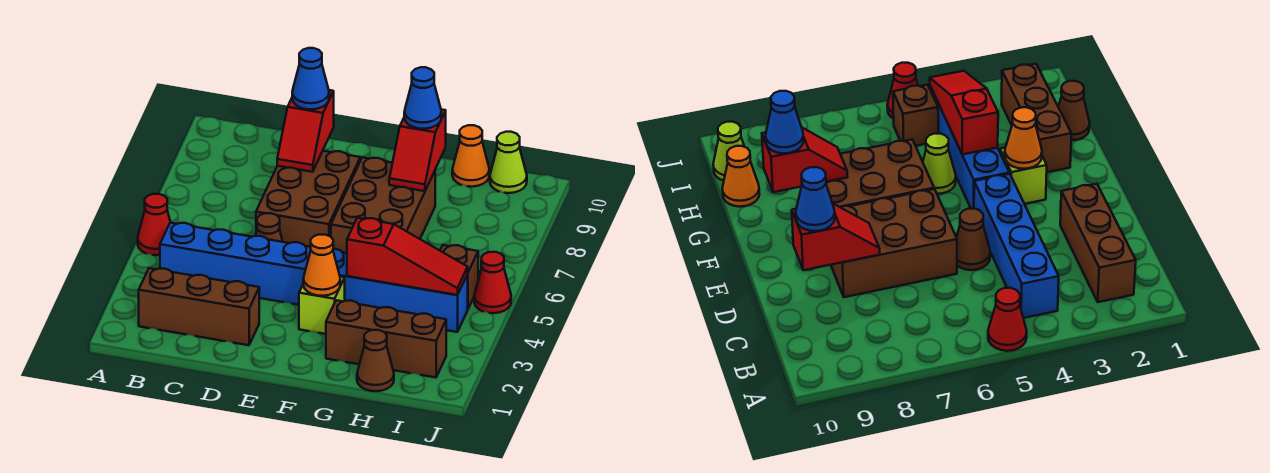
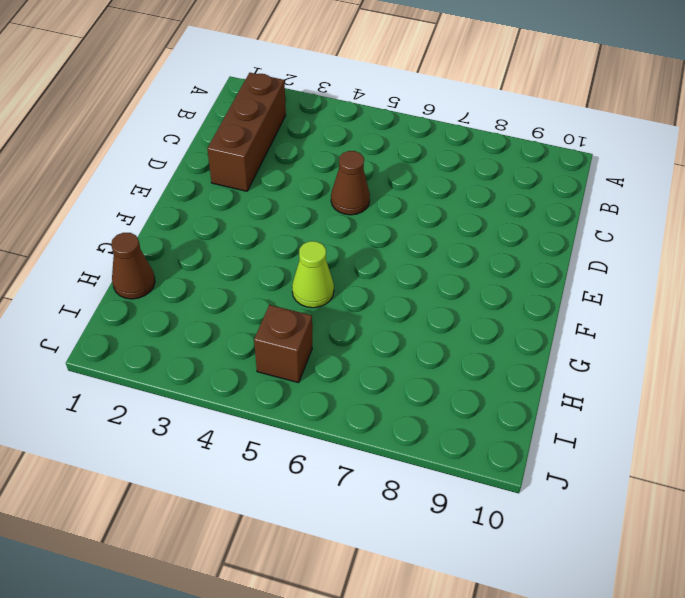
none -> red cone A5 level 1
none -> blue brick B4:E4 level 1
none -> brown brick D6:E8 level 1

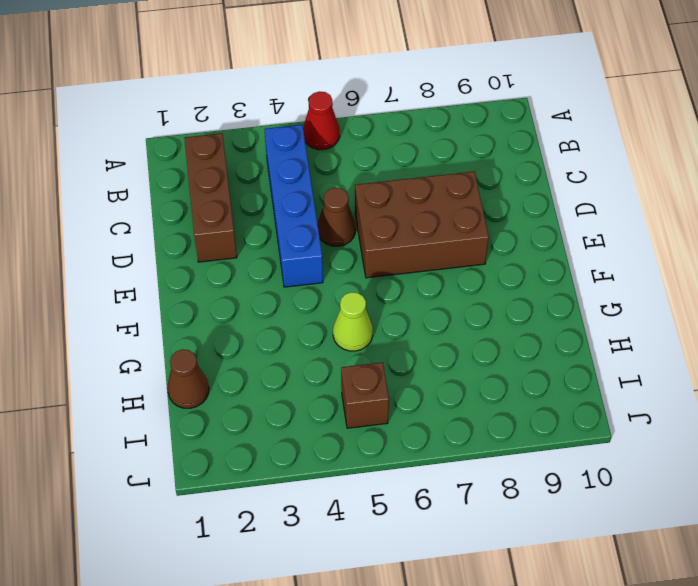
none -> lime brick F3 level 1
none -> blue brick F4:I4 level 1
none -> brown brick F6:G8 level 1

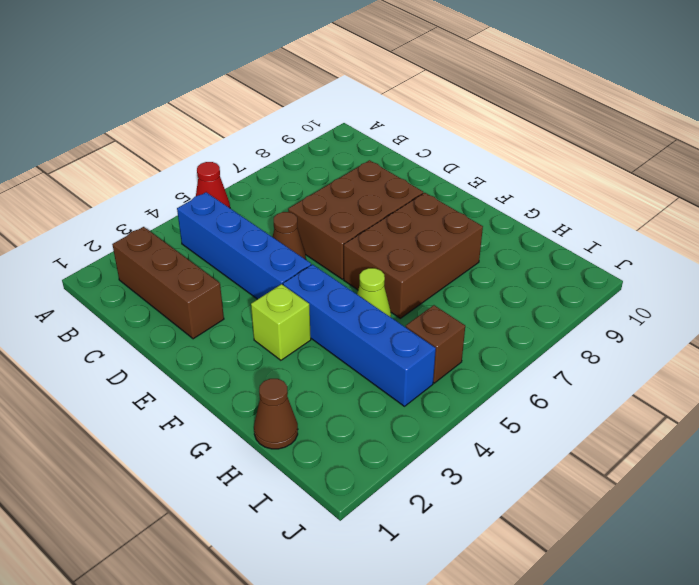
none -> brown brick G2:I2 level 1
none -> orange cone H10 level 1
none -> lime cone I10 level 1

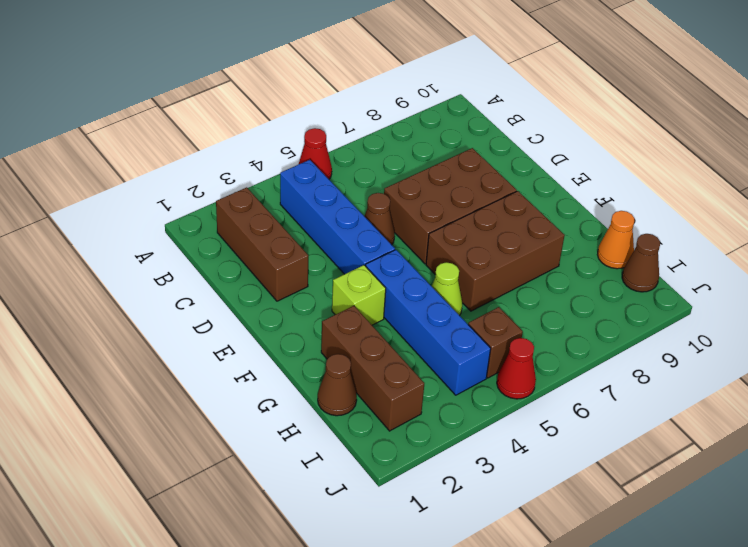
brown cone I10 level 1 -> lime cone I10 level 1
none -> red slope D8:D9 level 2 top 9
none -> orange cone F3 level 2
none -> red slope G4:I4 level 2 top G

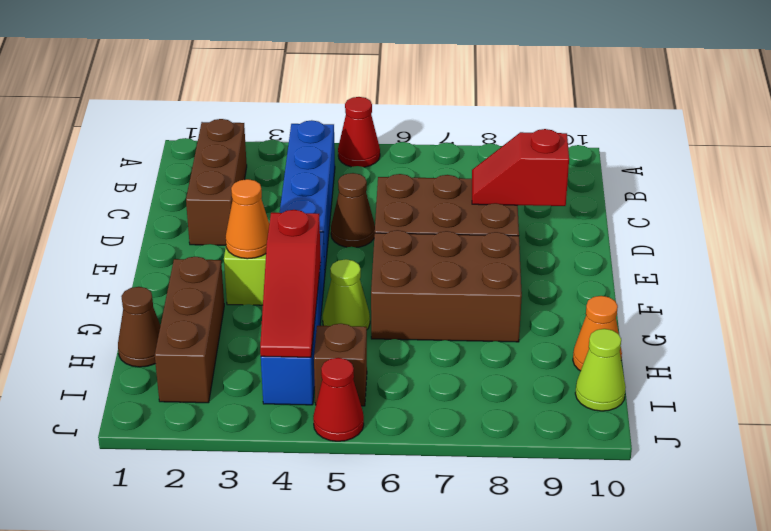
none -> red slope G8:G9 level 2 top 9
none -> blue cone D9 level 3
none -> blue cone G9 level 3

